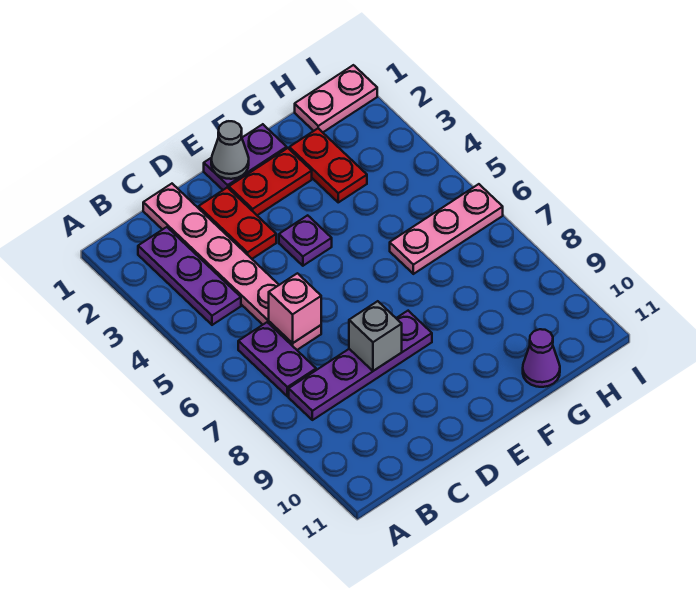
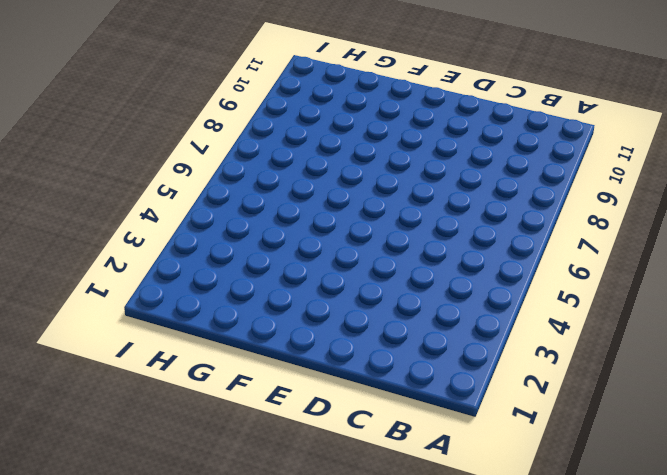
none -> purple plate B2:B4 level 1
none -> purple plate B6:B7 level 1
none -> purple plate B8:E8 level 1

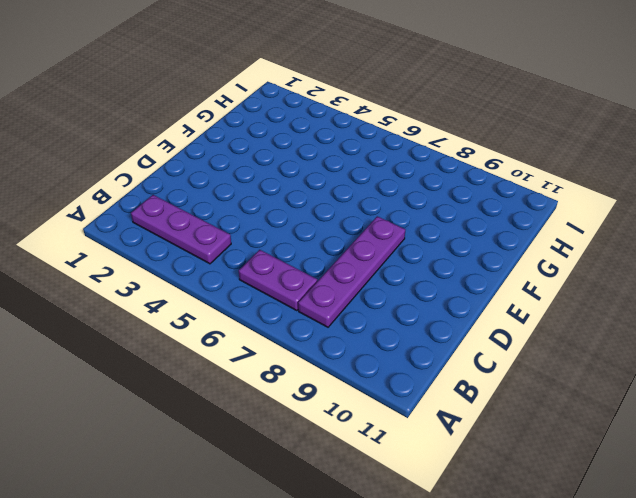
none -> pink plate C1:C6 level 1
none -> red plate D2:D3 level 1
none -> purple plate E1:F1 level 1

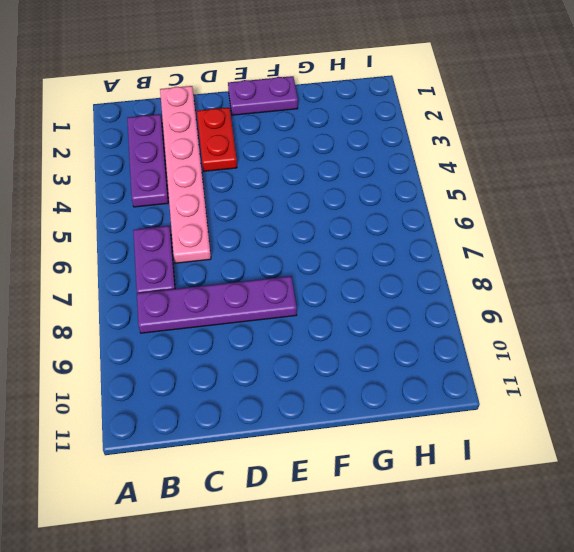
none -> red plate E2:F2 level 1
none -> purple plate E4 level 1
none -> red plate G2:G3 level 1

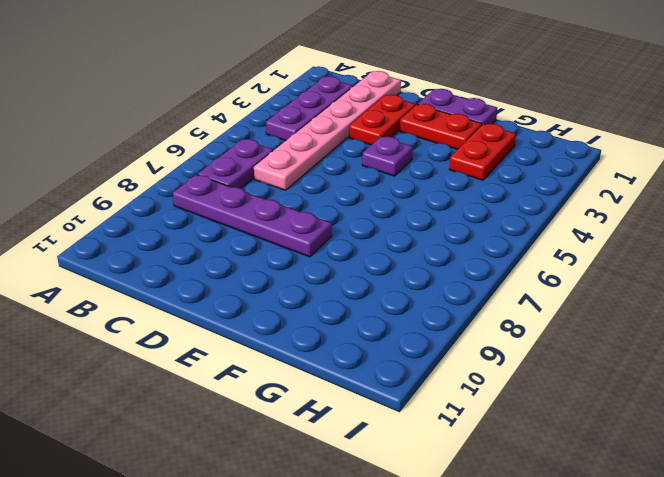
none -> pink plate G6:I6 level 1
none -> purple cone G11 level 1
none -> pink plate H1:I1 level 1

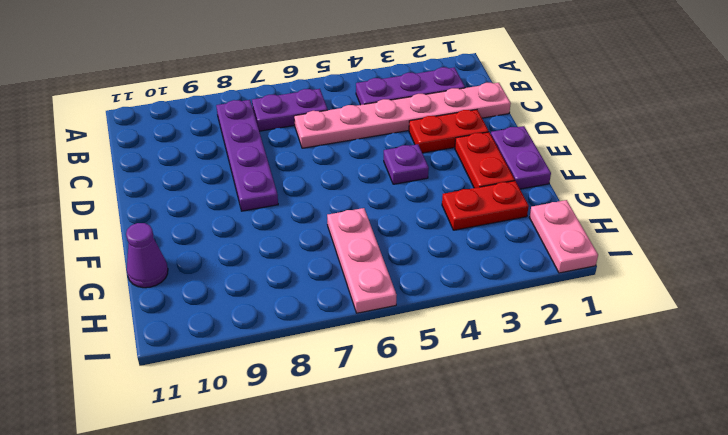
none -> pink brick C6 level 2
none -> grey brick D8 level 2
none -> grey cone E1 level 2

